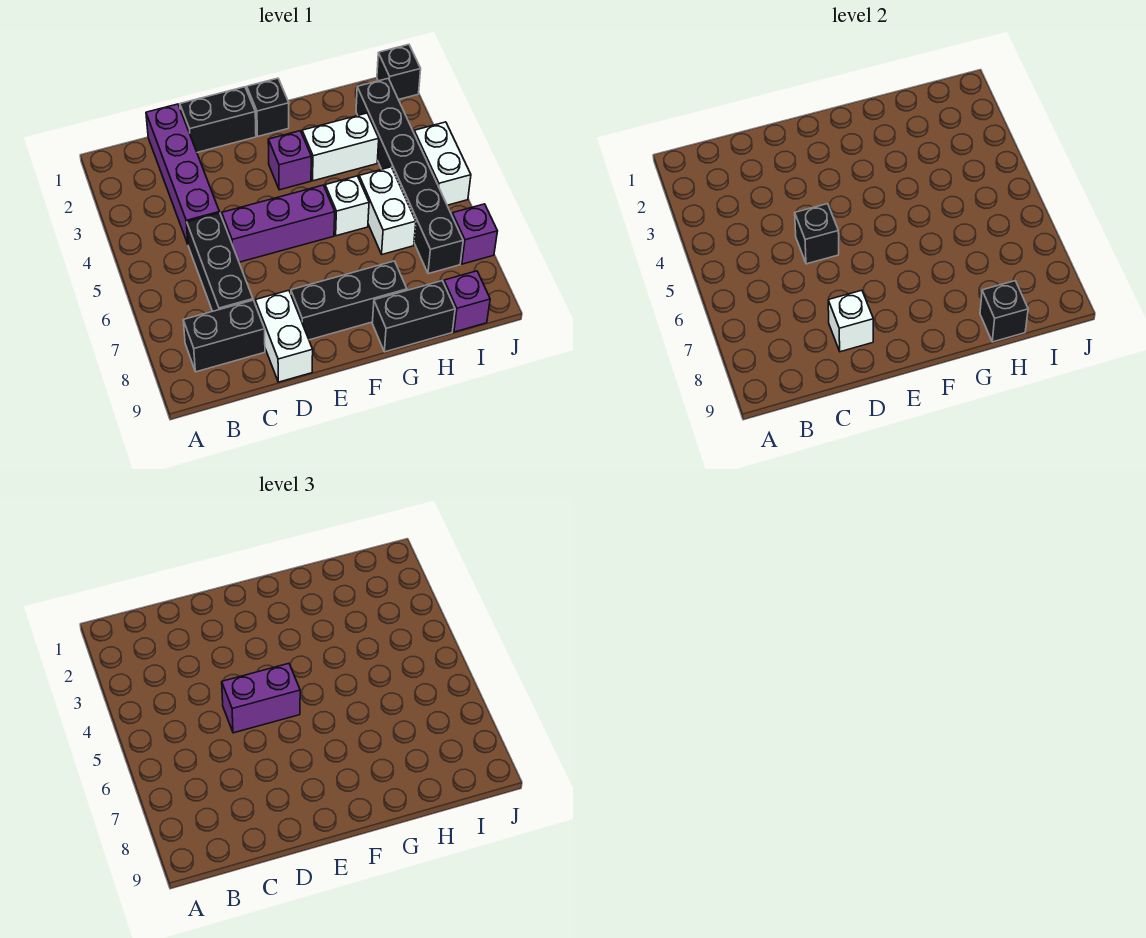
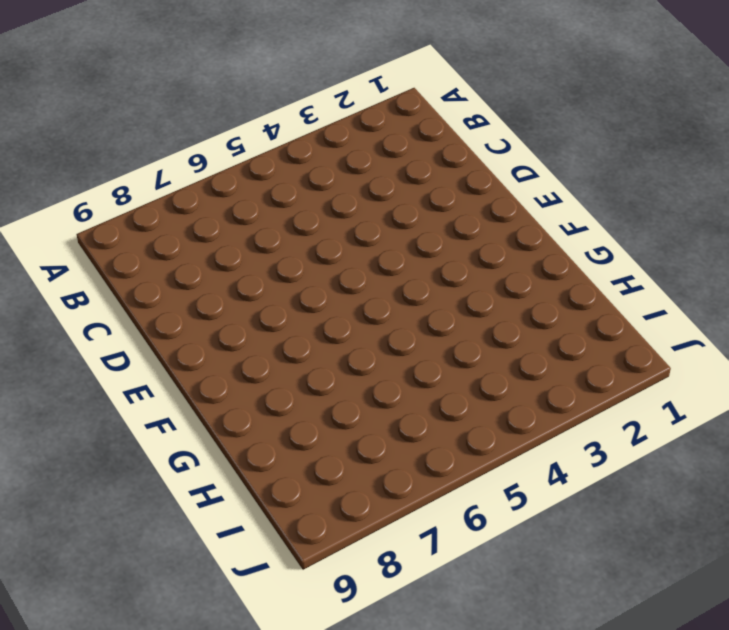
none -> black brick B8:C8 level 1
none -> purple brick C1:C4 level 1
none -> black brick C5:C7 level 1

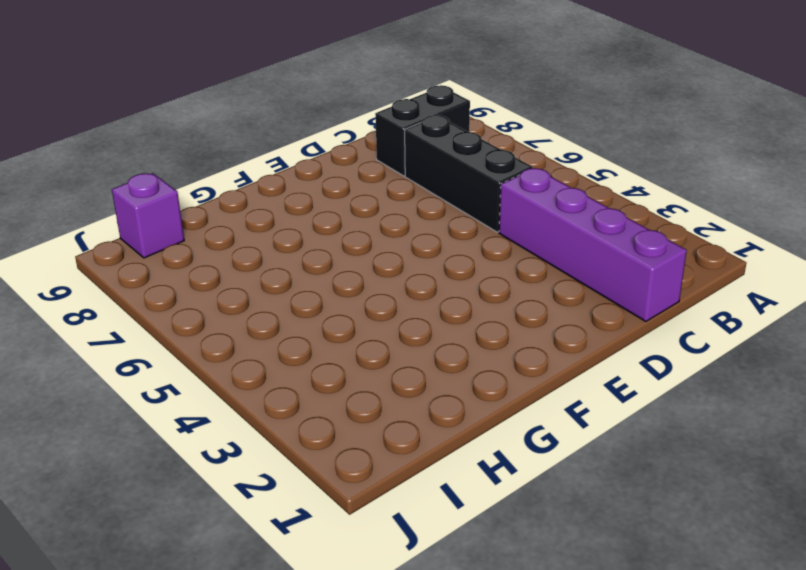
none -> black brick D1:E1 level 1
none -> purple brick D5:F5 level 1
none -> white brick D8:D9 level 1

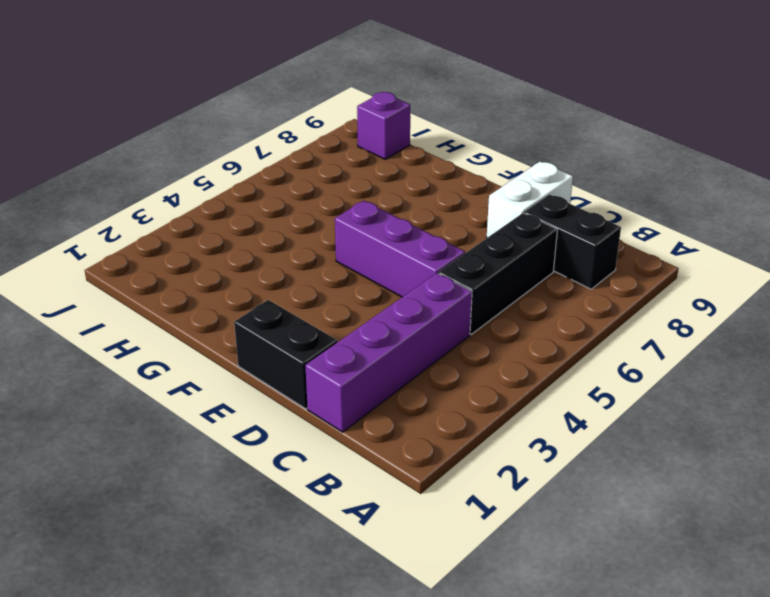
none -> black brick E8:G8 level 1
none -> black brick F1 level 1
none -> purple brick F3 level 1

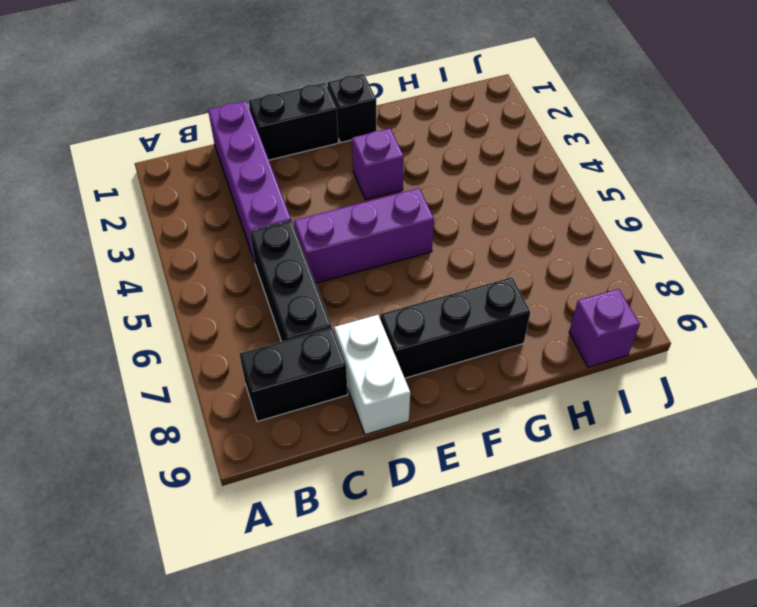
none -> white brick G3:H3 level 1
none -> white brick G5 level 1
none -> black brick G9:H9 level 1

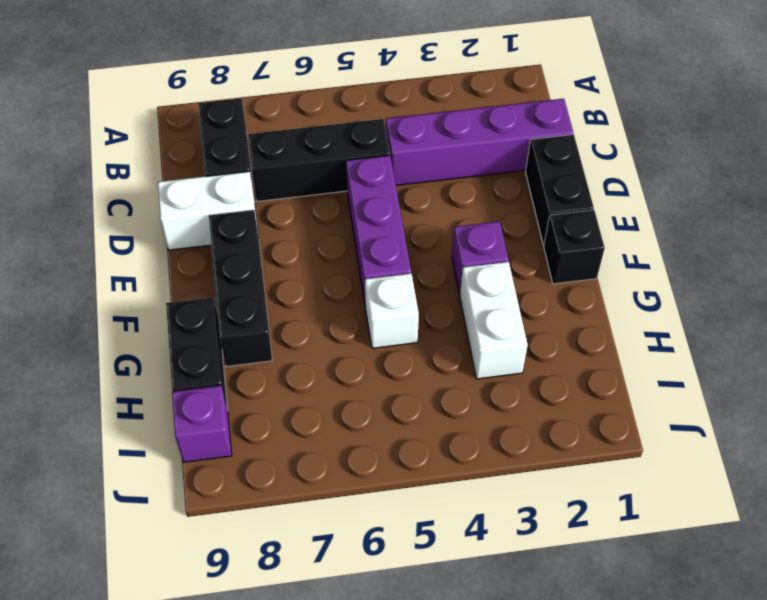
none -> white brick H5:H6 level 1
none -> black brick I2:I7 level 1
none -> black brick J1 level 1

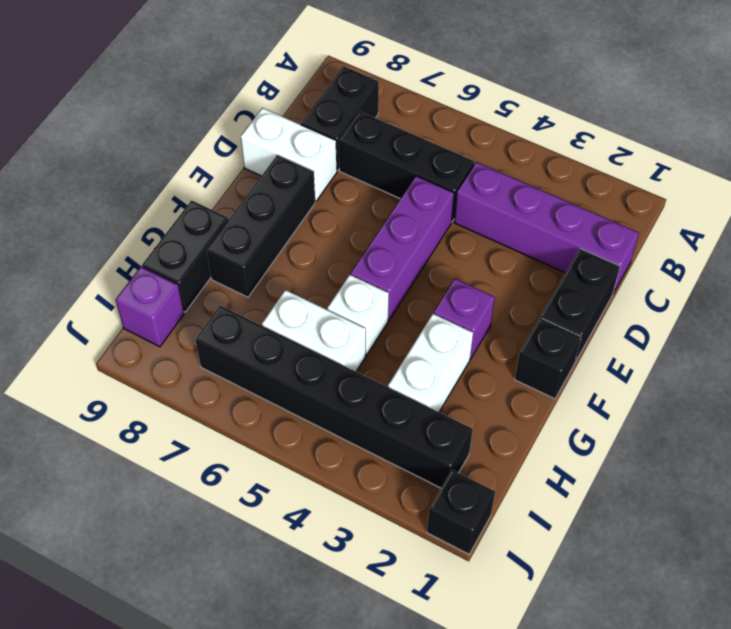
none -> white brick J4:J5 level 1
none -> purple brick J7 level 1
none -> black brick D5 level 2

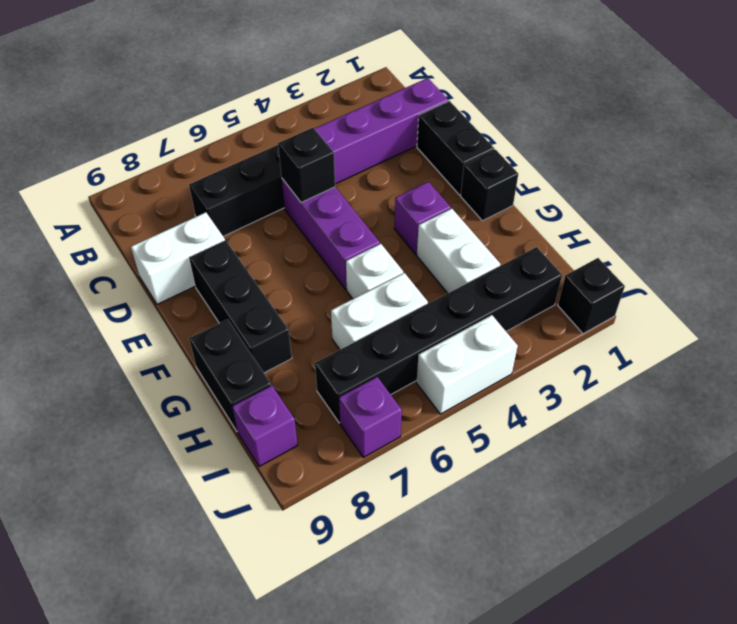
none -> black brick B8:C8 level 1
none -> white brick D8 level 2
none -> black brick H9 level 2

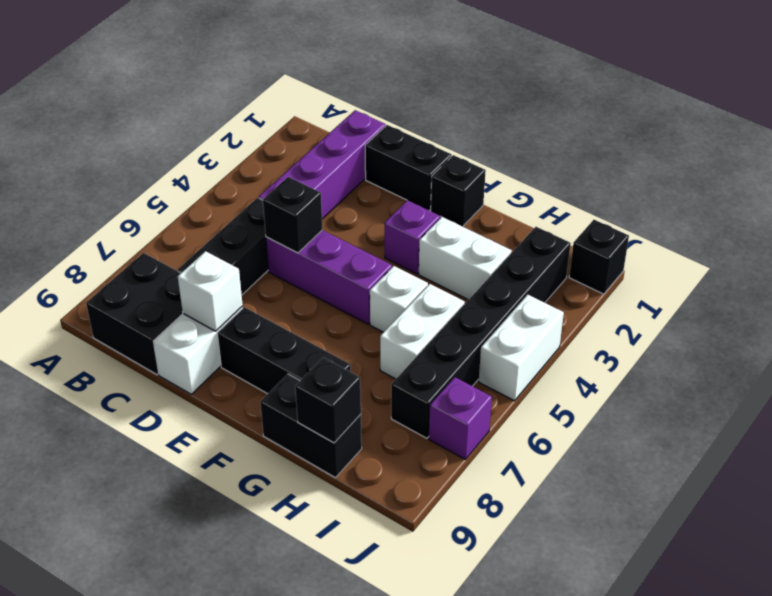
black brick B8:C9 level 1 -> black brick B8:C8 level 1
none -> purple brick I9 level 1
none -> purple brick D5:E5 level 3

